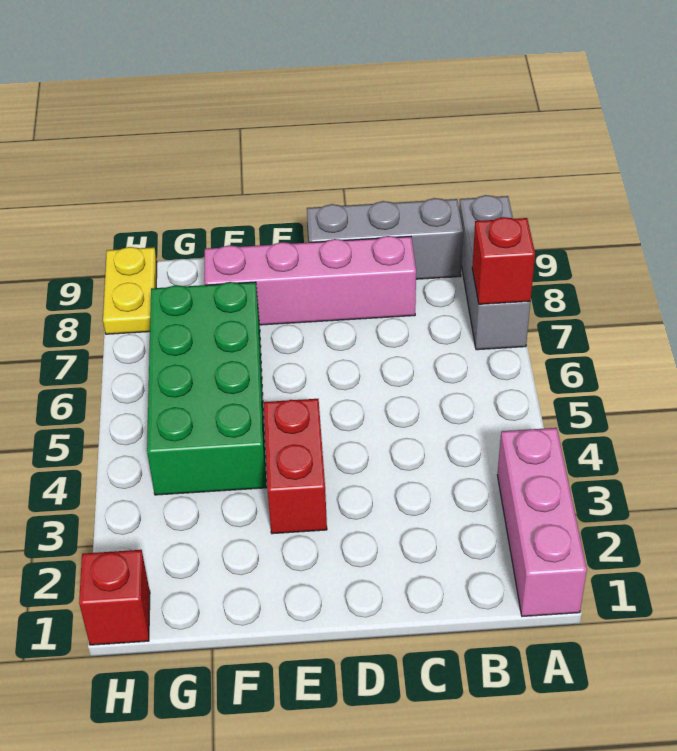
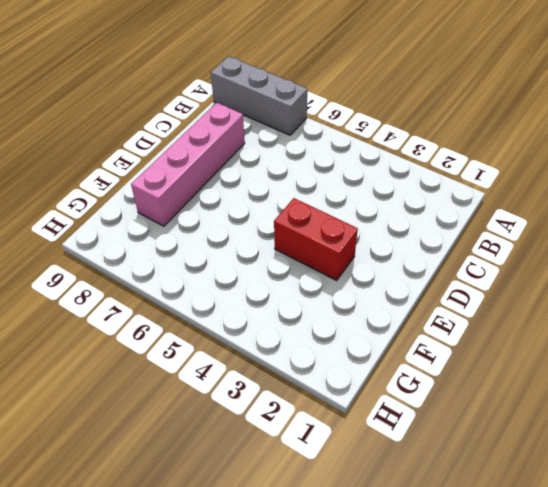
none -> pink brick A1:A3 level 1
none -> grey brick B9:D9 level 1

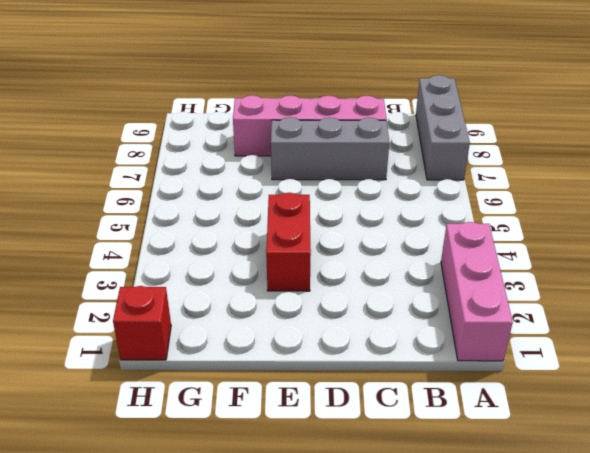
grey brick C7:E7 level 1 -> grey brick B9:D9 level 1
none -> green brick F4:G7 level 1
none -> yellow plate H8:H9 level 1

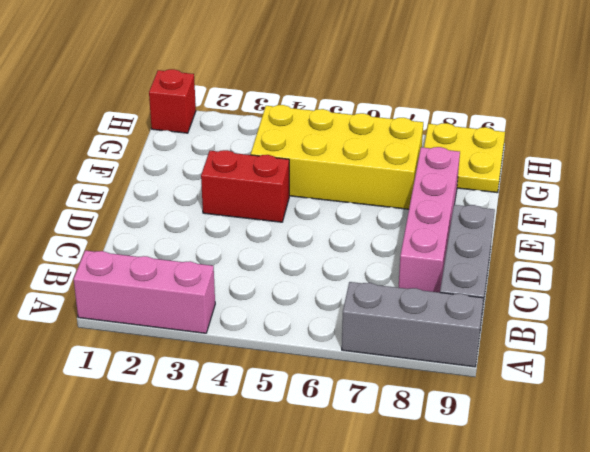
yellow brick F4:G7 level 1 -> green brick F4:G7 level 1
yellow plate G8:H9 level 1 -> yellow plate H8:H9 level 1
none -> red brick A7 level 2

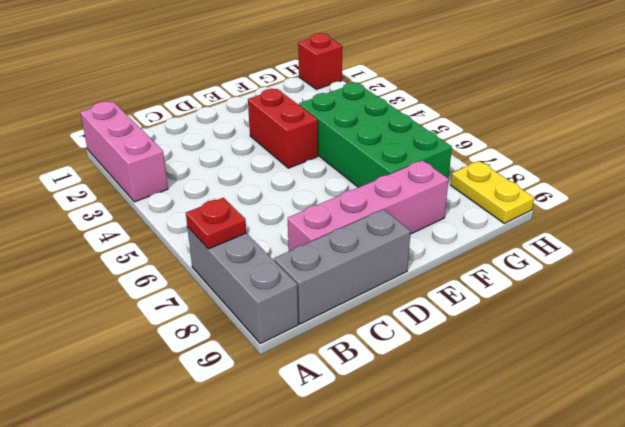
red plate A7 level 2 -> red brick A7 level 2

